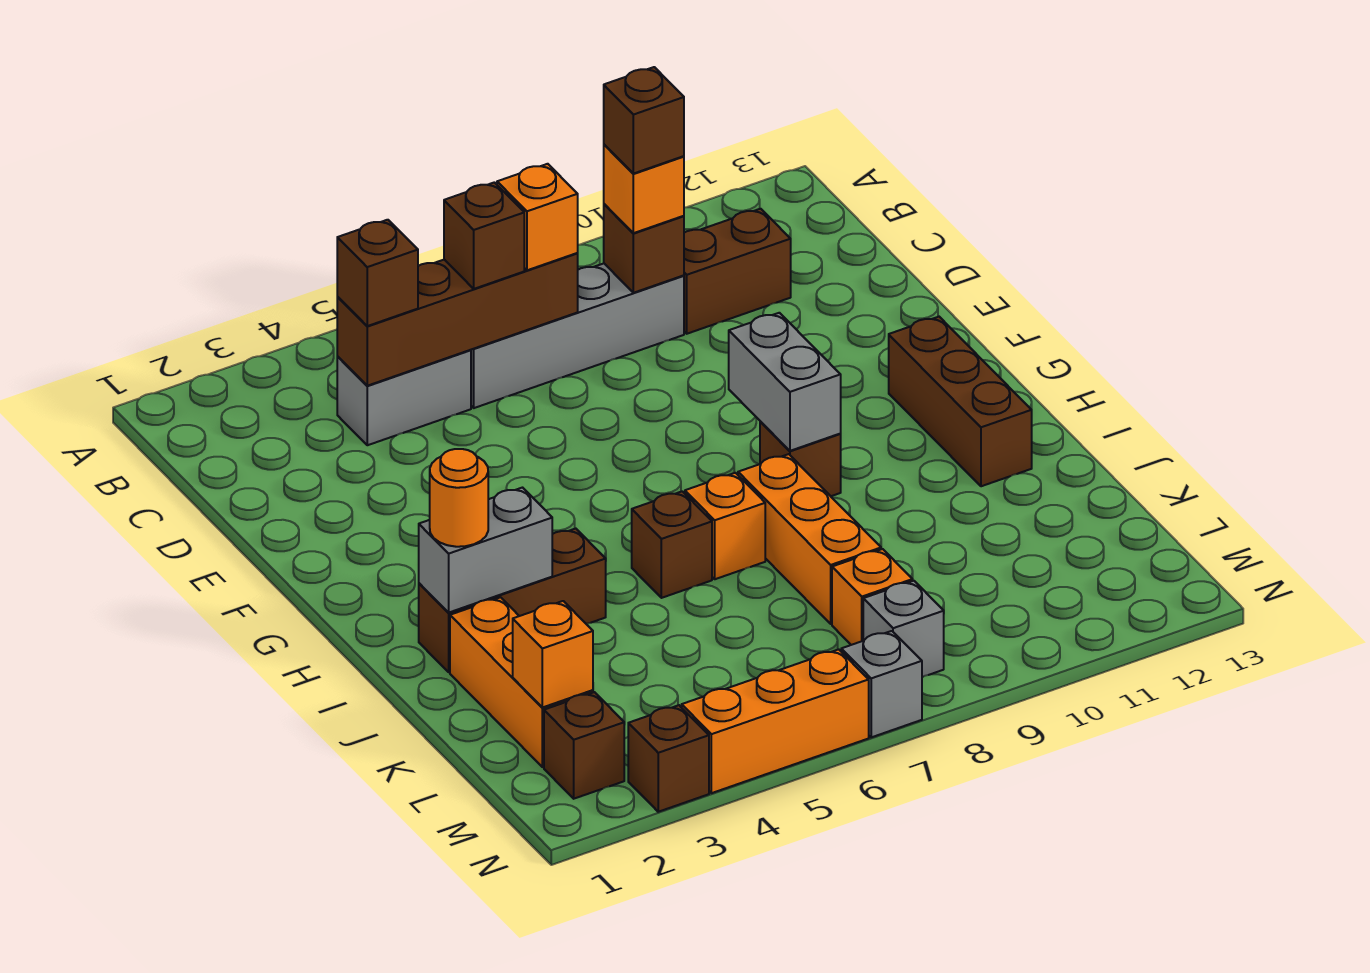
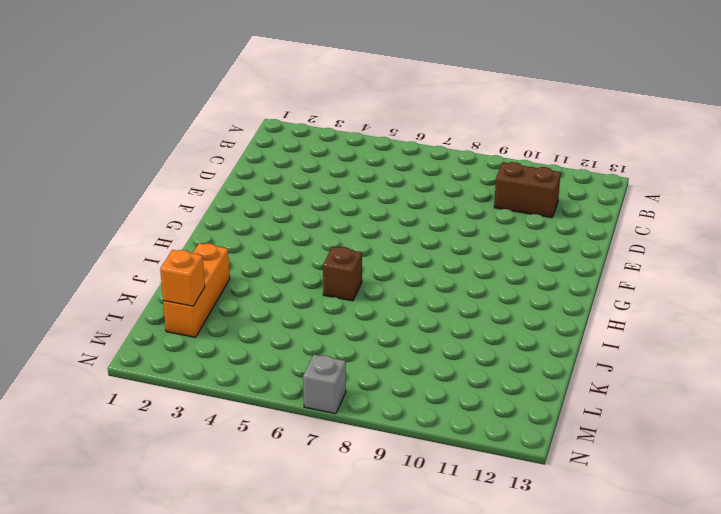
none -> grey brick C4:C5 level 1
none -> grey brick C6:C9 level 1
none -> brown brick G12:I12 level 1

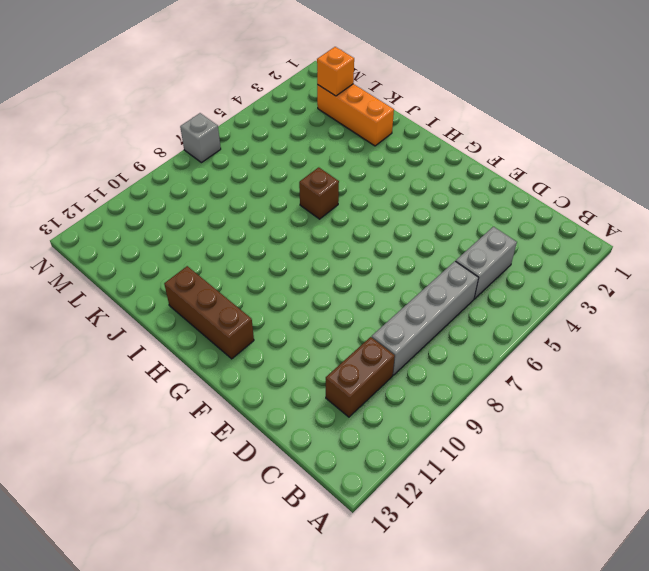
none -> brown brick H9 level 1
none -> brown brick I2:I4 level 1
none -> orange brick I7 level 1

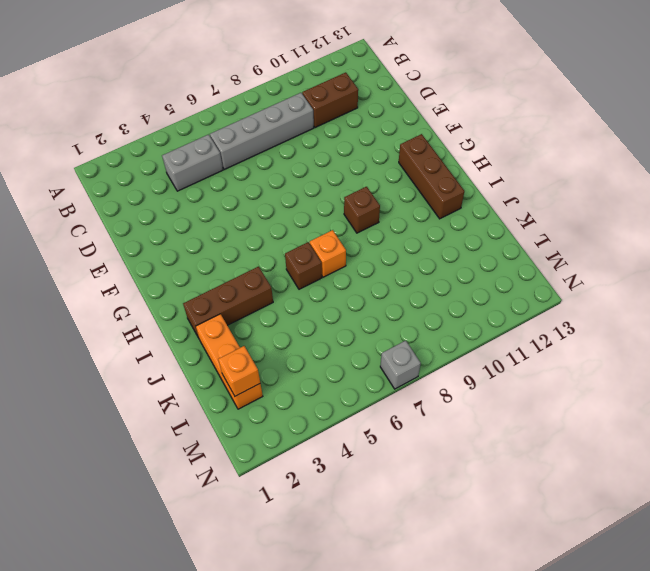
none -> orange brick I8:K8 level 1
none -> orange brick L8 level 1
none -> brown brick M2 level 1

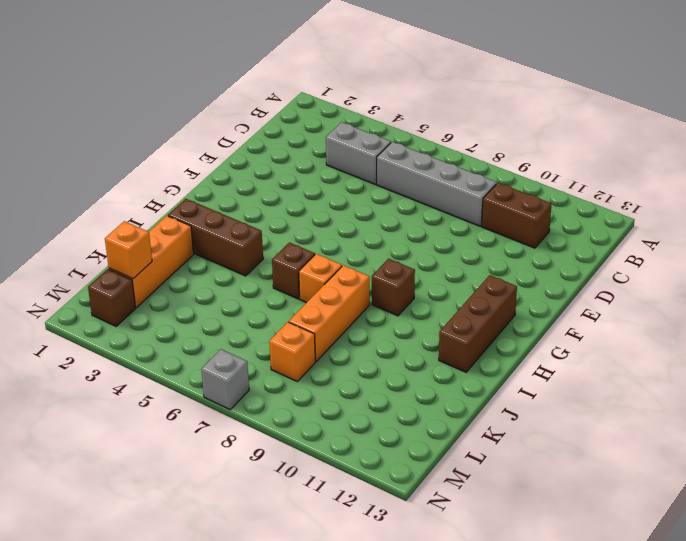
none -> grey brick M8 level 1
none -> brown brick N3 level 1
none -> orange brick N4:N6 level 1

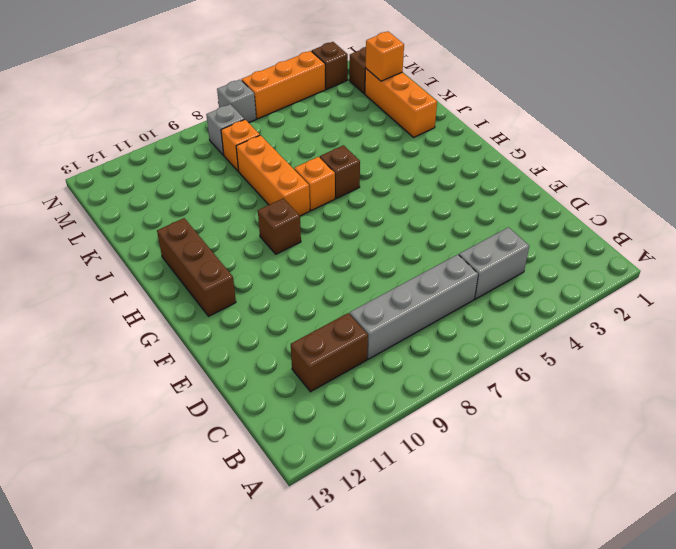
none -> brown brick I2:I4 level 1
none -> brown brick C4:C7 level 2
none -> brown brick C9 level 2

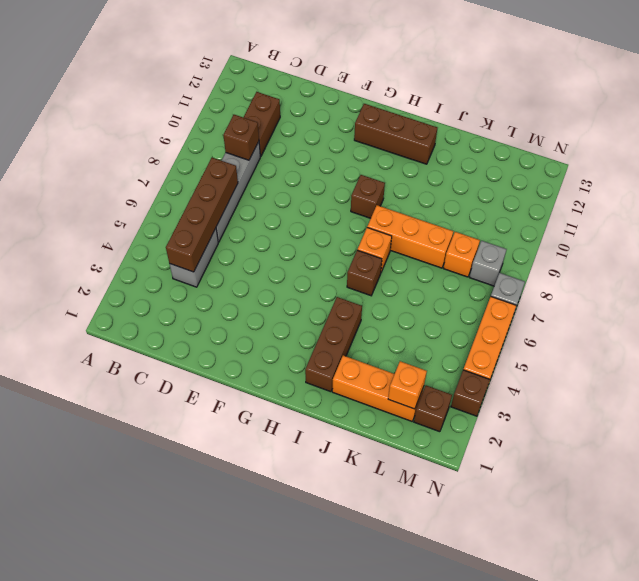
none -> grey brick G9:H9 level 2
none -> grey brick I2:I3 level 2
none -> brown brick C4 level 3

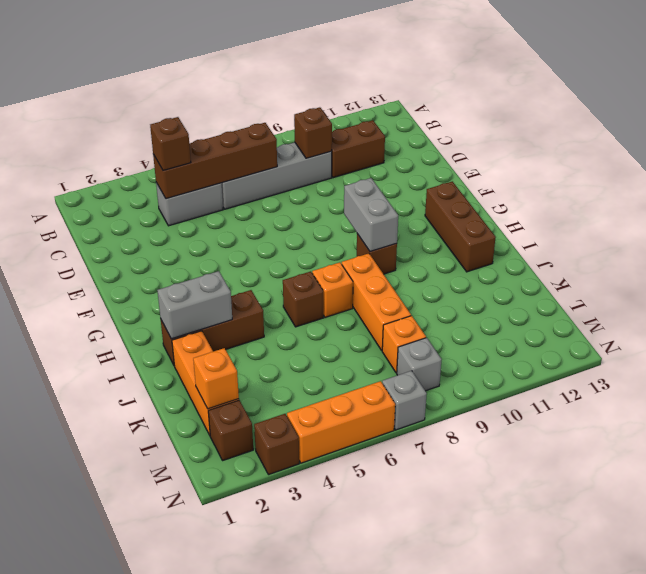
none -> brown brick C6 level 3
none -> orange brick C7 level 3
none -> orange brick C9 level 3

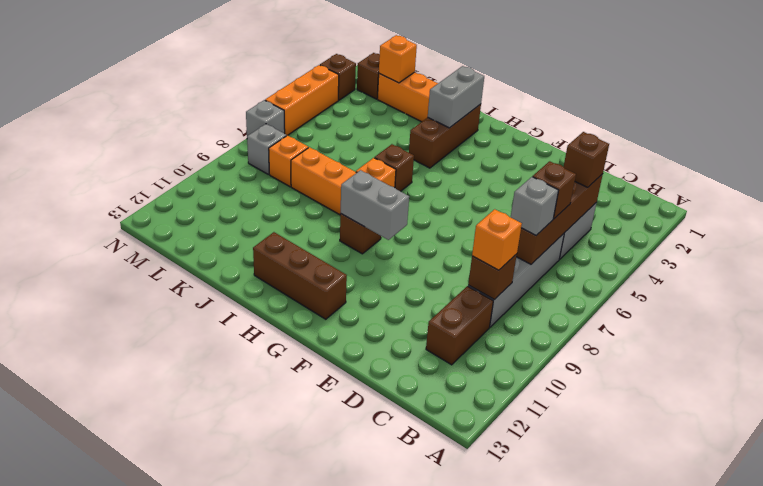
grey brick C7 level 3 -> orange brick C7 level 3
none -> orange round brick I2 level 3
none -> brown brick C9 level 4

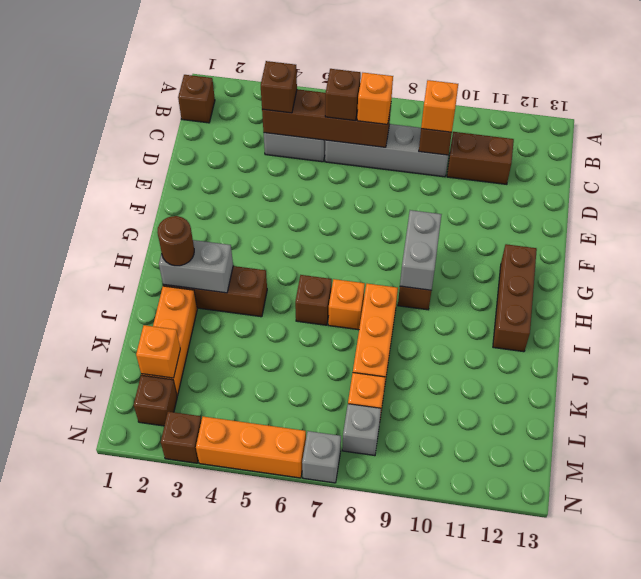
brown brick B1 level 1 -> brown brick C9 level 4
brown round brick I2 level 3 -> orange round brick I2 level 3

